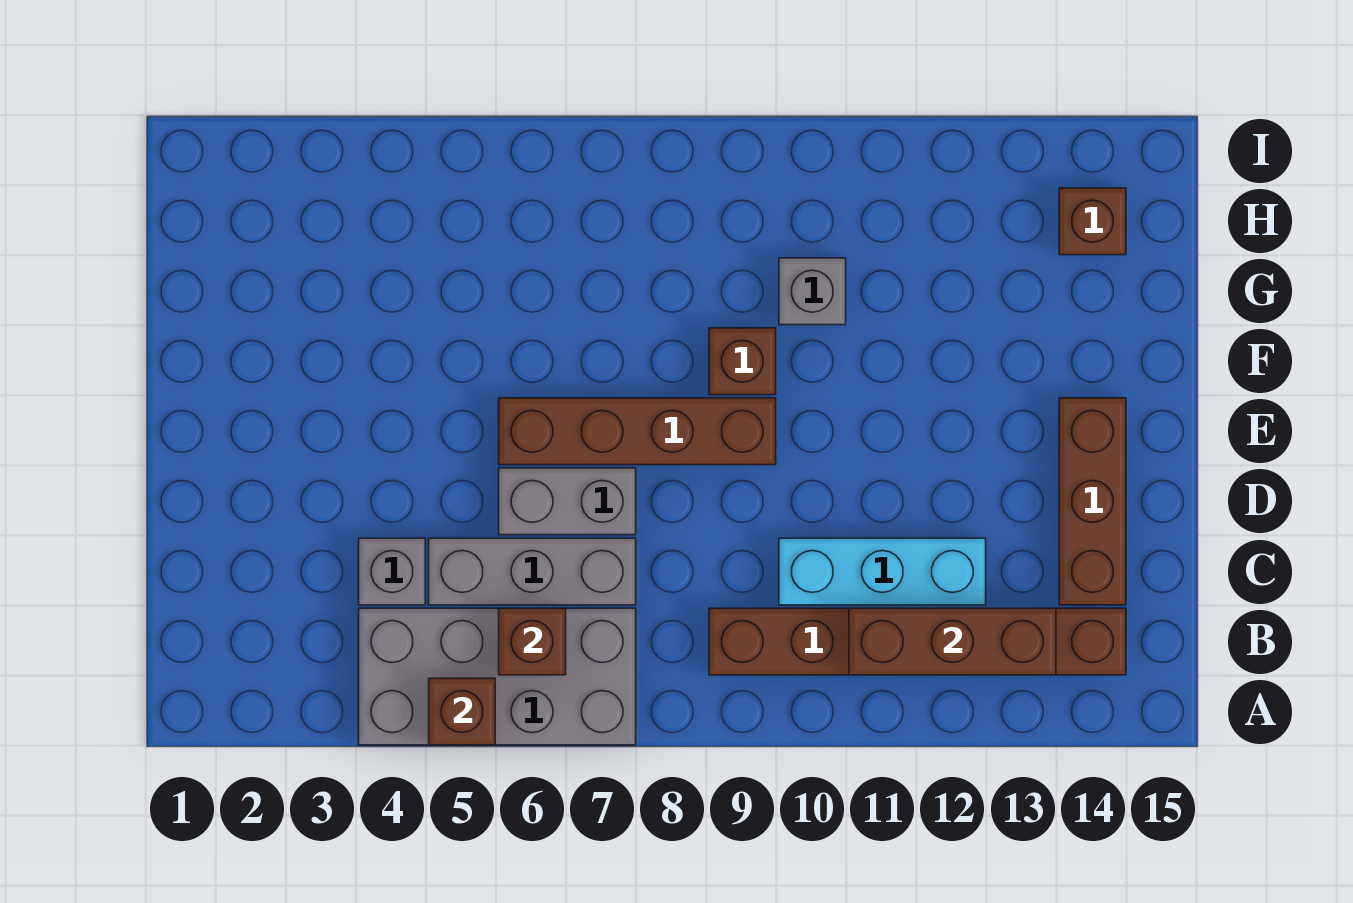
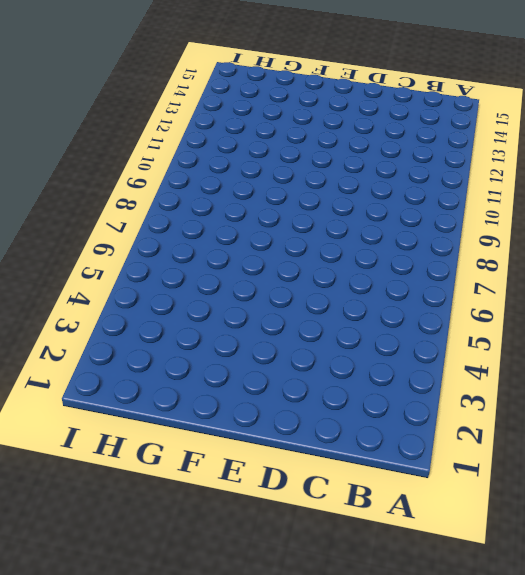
none -> grey brick A4:B7 level 1
none -> brown brick B9:B14 level 1
none -> grey brick C4 level 1

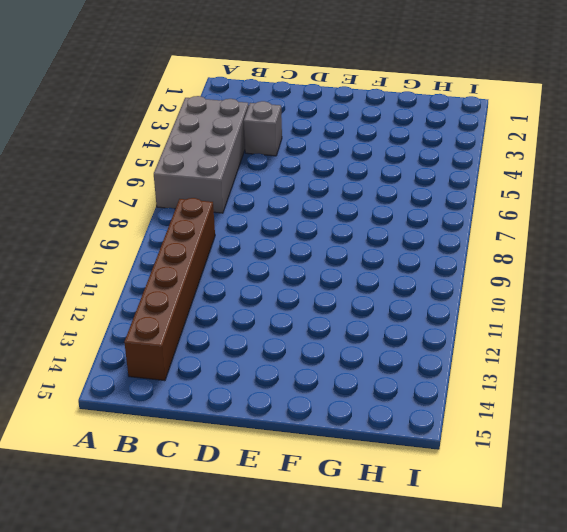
none -> grey brick C5:C7 level 1
none -> cyan brick C10:C12 level 1
none -> brown brick C14:E14 level 1

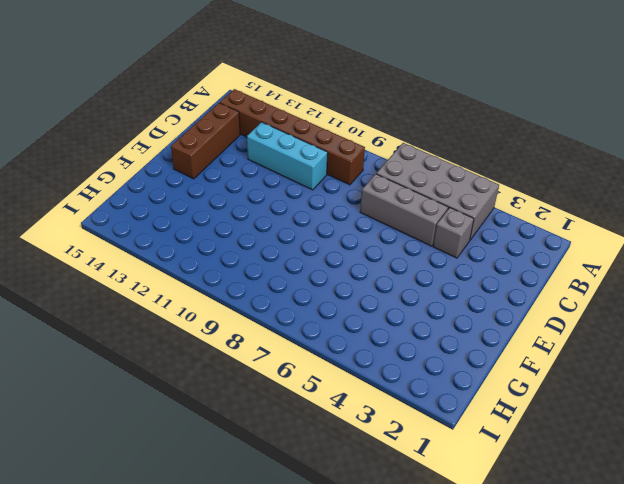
none -> grey brick D6:D7 level 1
none -> brown brick E6:E9 level 1
none -> brown brick F9 level 1

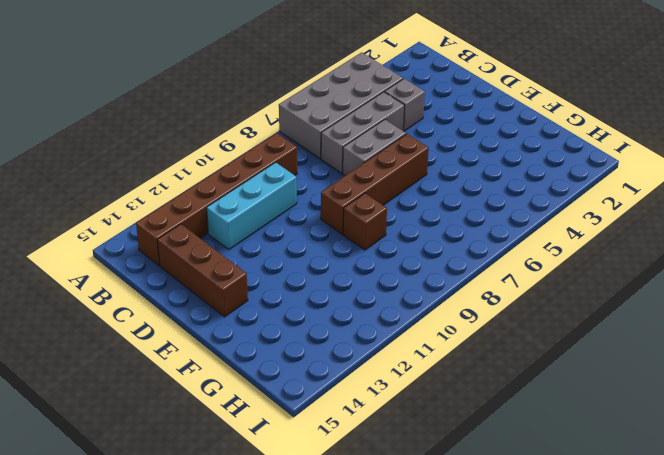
none -> grey brick G10 level 1
none -> brown brick H14 level 1
none -> brown brick A5 level 2

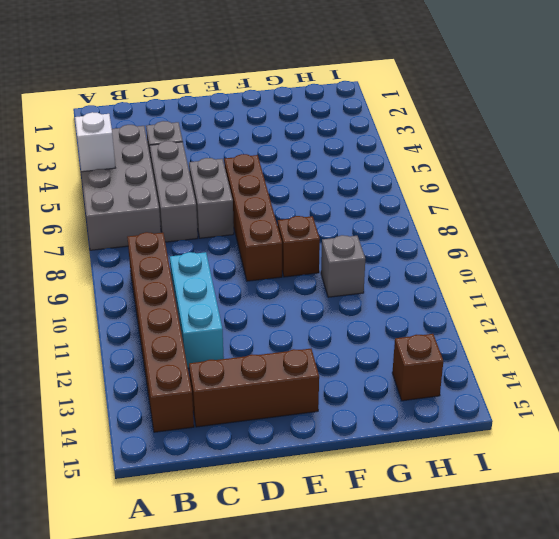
white brick A5 level 2 -> brown brick A5 level 2
none -> brown brick B6 level 2
none -> brown brick B11:B13 level 2

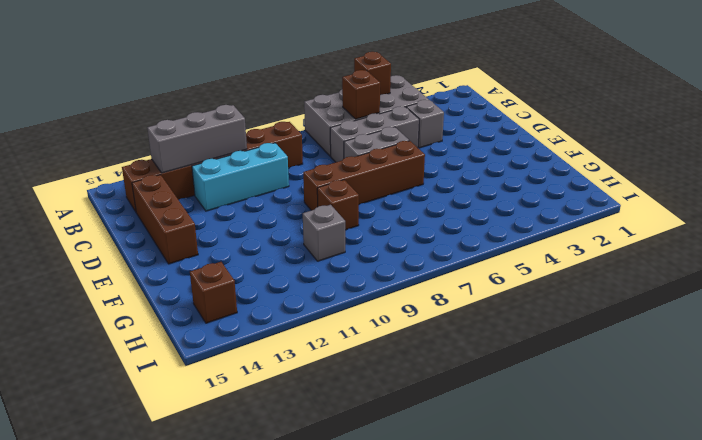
grey brick B11:B13 level 2 -> brown brick B11:B13 level 2

